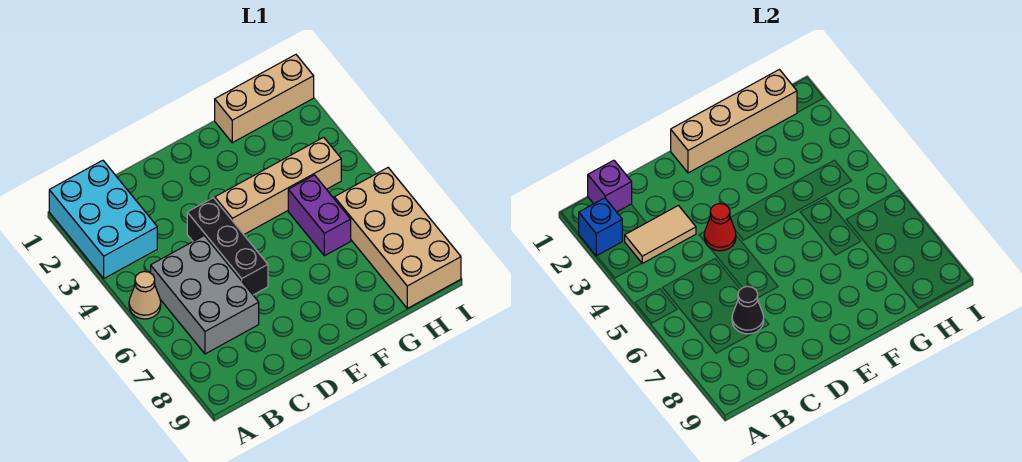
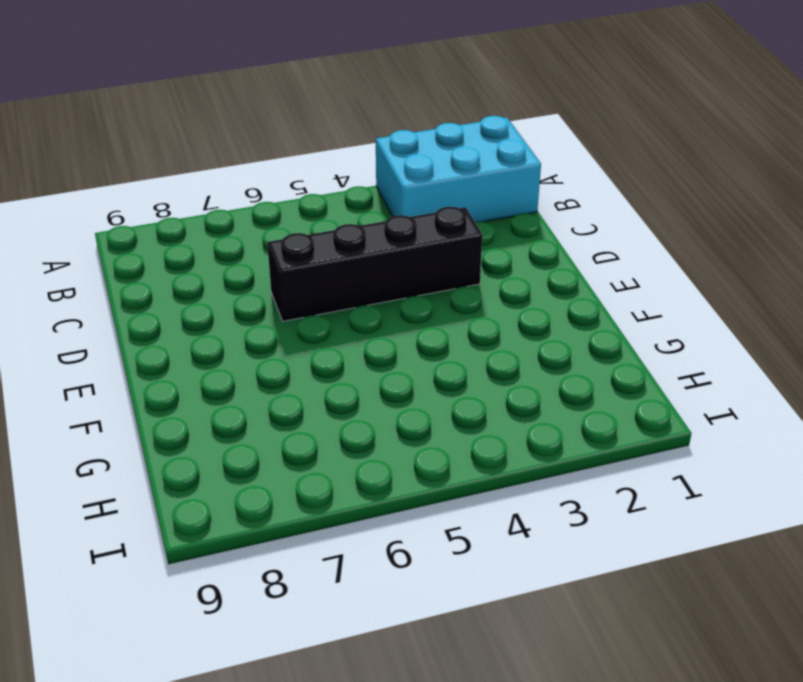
black brick D3:D6 level 1 -> black brick D4:D6 level 1
none -> tan cone A5 level 1
none -> grey brick B5:C7 level 1
none -> tan brick E4:H4 level 1

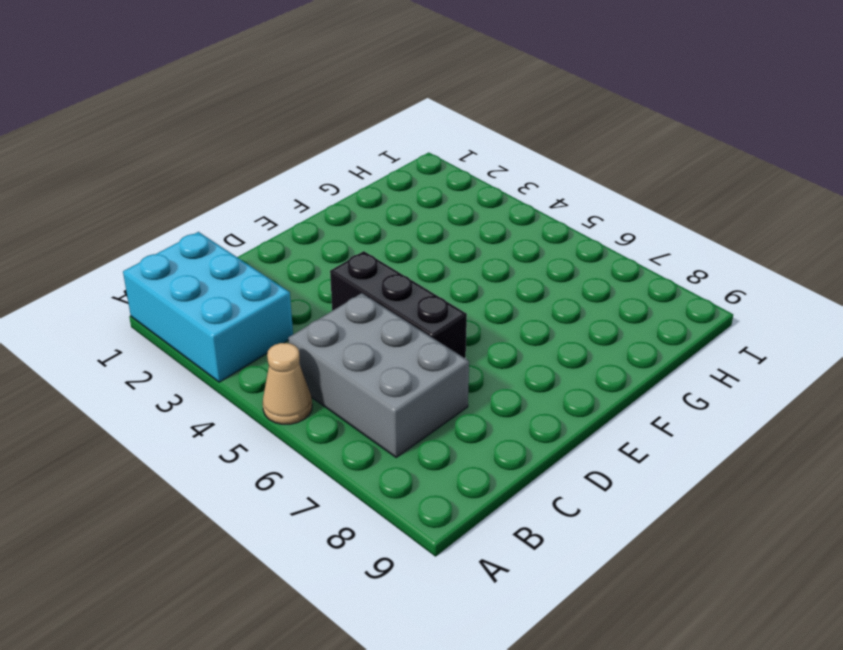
none -> tan brick E4:H4 level 1
none -> tan brick G1:I1 level 1
none -> purple brick G5:G6 level 1

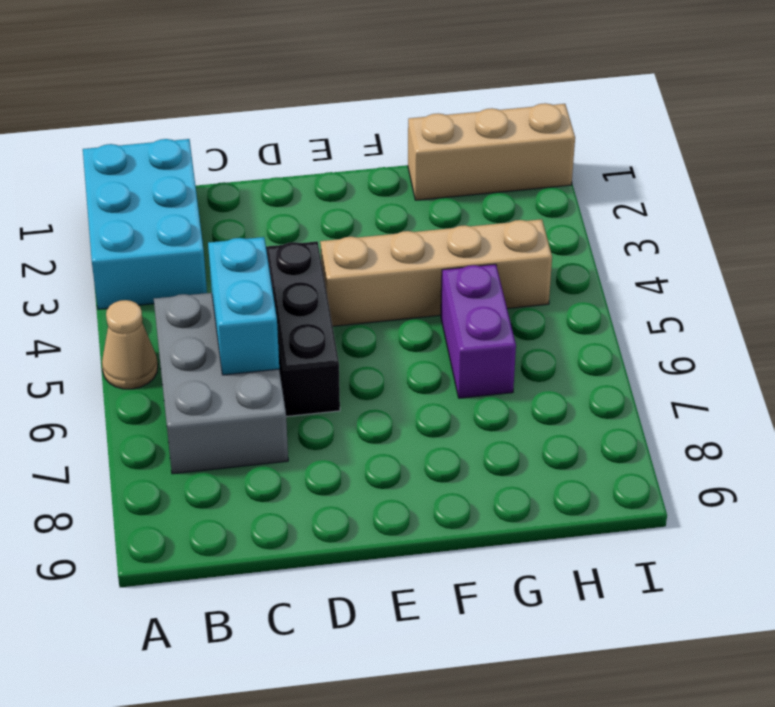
cyan brick C5:C6 level 2 -> none
none -> tan brick H6:I9 level 1
none -> blue brick A2 level 2
none -> purple brick B1 level 2

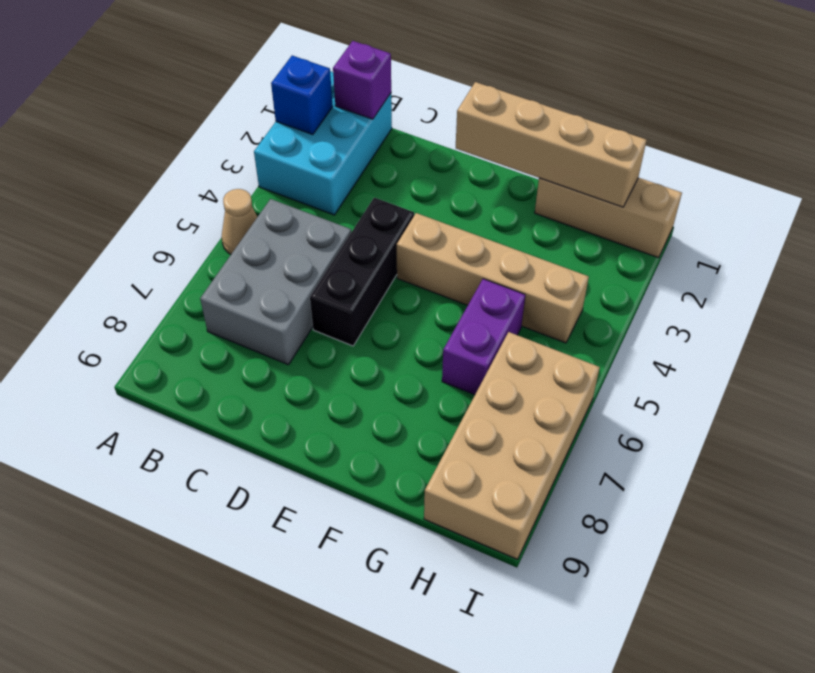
none -> tan tile B3:C3 level 2
none -> black cone C7 level 2
none -> red cone D4 level 2

